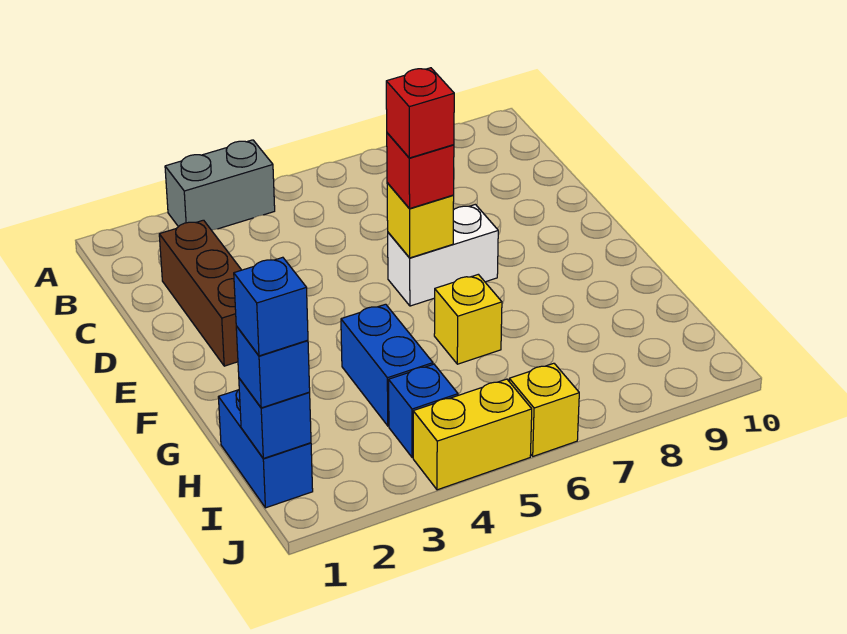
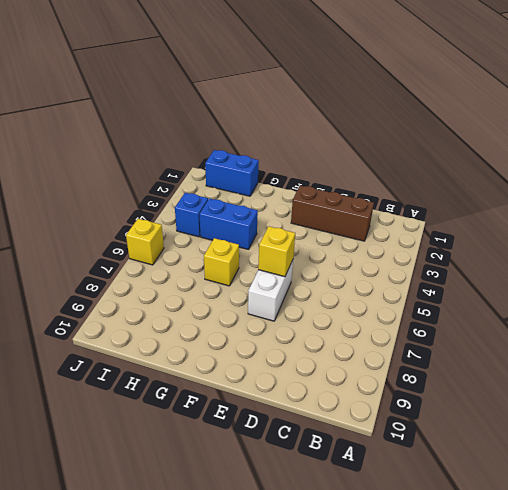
none -> grey brick A3:A4 level 1
none -> yellow brick J4:J5 level 1
none -> blue brick I1 level 2

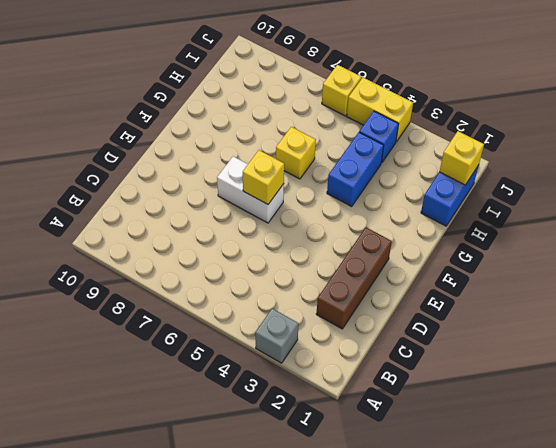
grey brick A3 level 1 -> grey brick A3:A4 level 1
yellow brick I1 level 2 -> blue brick I1 level 2
none -> red brick E6 level 3
none -> blue brick I1 level 3
none -> red brick E6 level 4

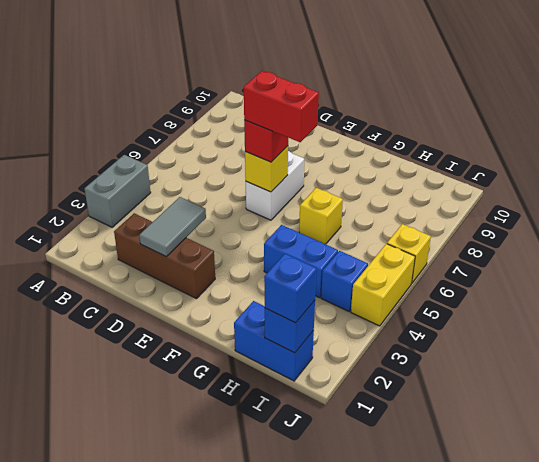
grey tile D2:D3 level 2 -> none
red brick E6:F6 level 4 -> red brick E6 level 4
none -> blue brick I1 level 4

